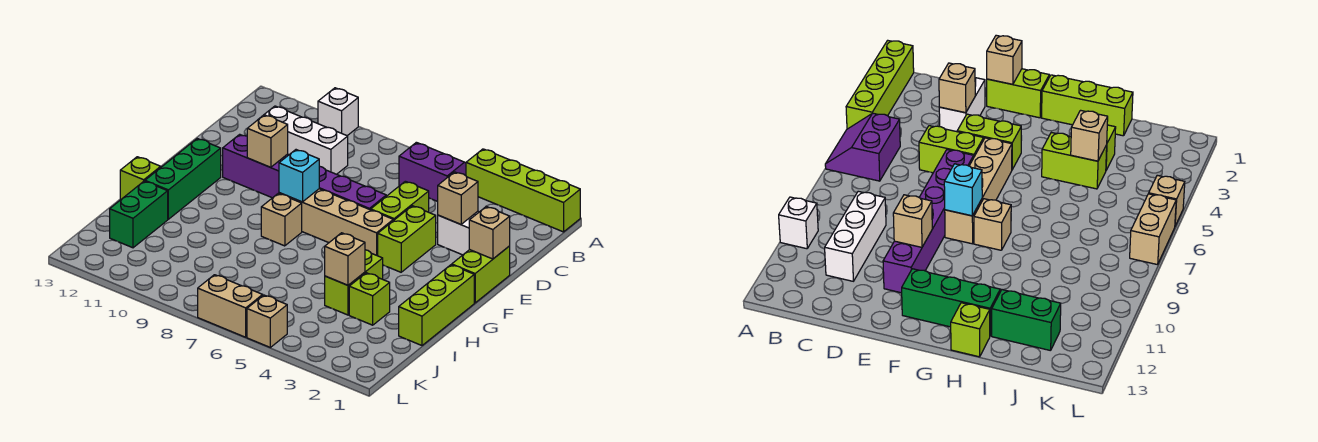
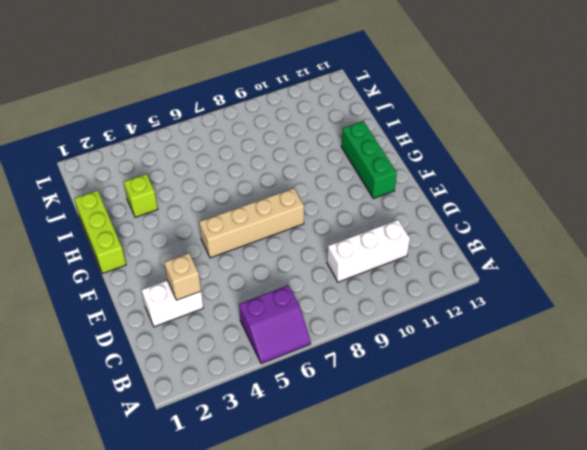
none -> lime brick A1:A4 level 1
none -> white brick A10 level 1
none -> lime brick D5:E5 level 1

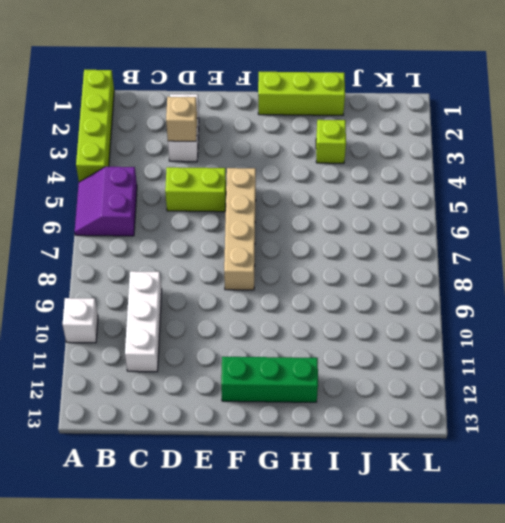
none -> lime brick E1:F1 level 1
none -> lime brick E4:F4 level 1
none -> purple brick E6:E11 level 1

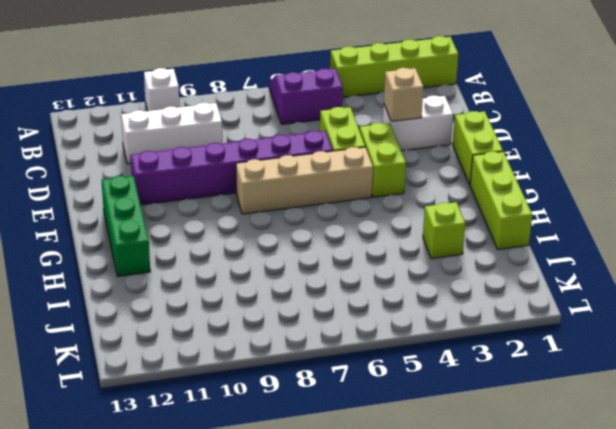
none -> tan brick G8 level 1
none -> lime brick H4:I4 level 1
none -> lime brick H13 level 1

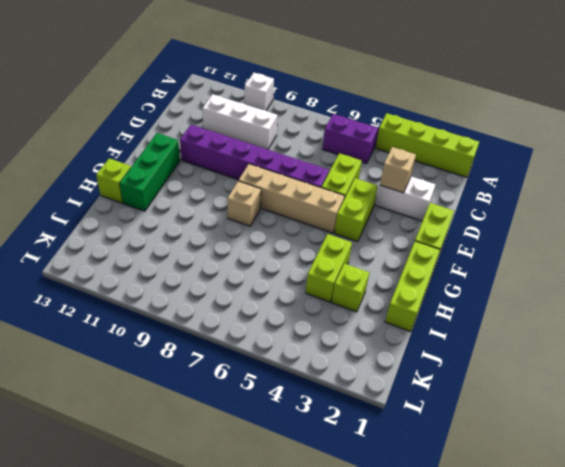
none -> green brick I12:J12 level 1
none -> tan brick L5 level 1
none -> tan brick L6:L7 level 1

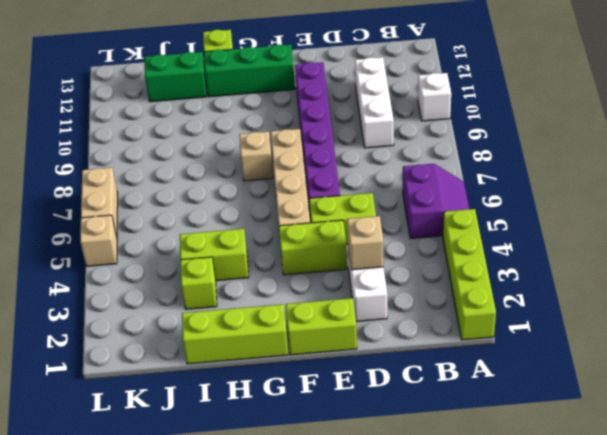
none -> tan brick E1 level 2
none -> tan brick E10 level 2
none -> cyan brick F8 level 2

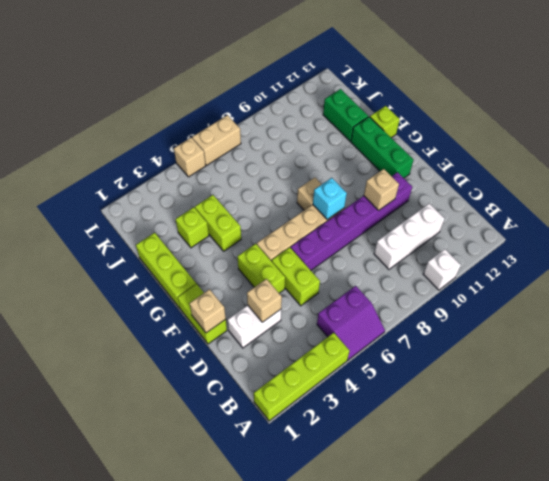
none -> tan brick I4 level 2

